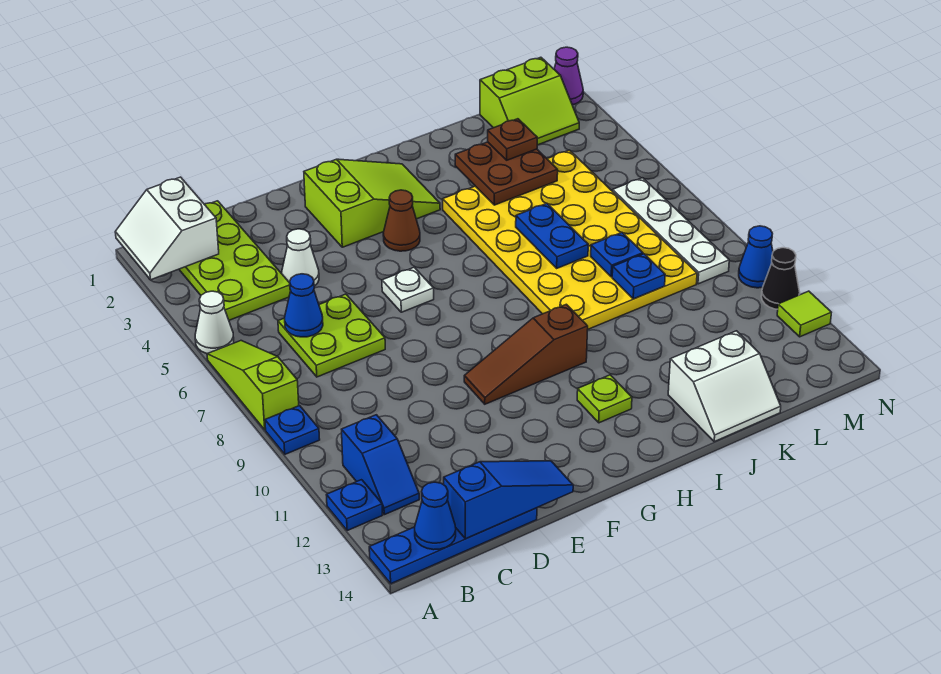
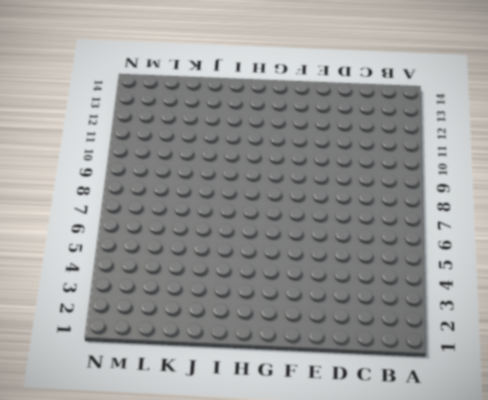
none -> white cone A5 level 1
none -> lime slope A6:A8 level 1 top 8
none -> blue plate A9 level 1
none -> blue plate A12 level 1

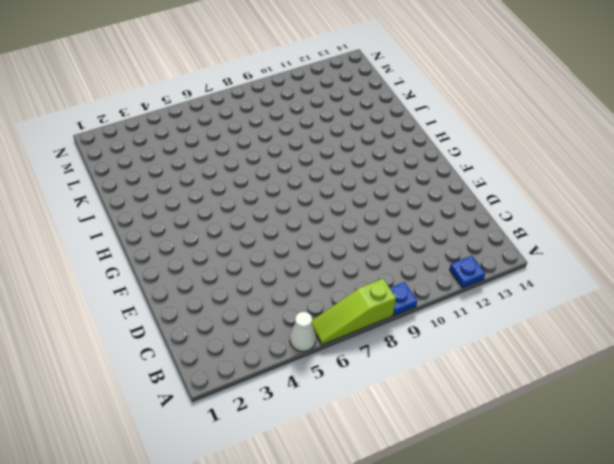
none -> blue plate A14:D14 level 1
none -> lime plate B1:C4 level 1
none -> blue slope B11:B12 level 1 top 11
none -> lime plate C6:D7 level 1

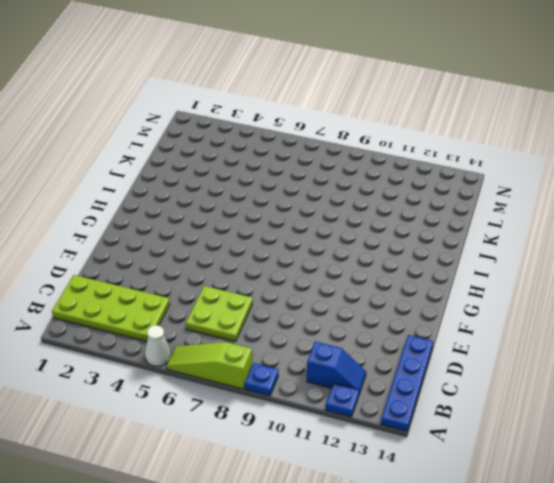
none -> white cone D4 level 1
none -> lime slope F2:H3 level 1 top F
none -> white plate F6 level 1
none -> brown slope F10:H10 level 1 top H

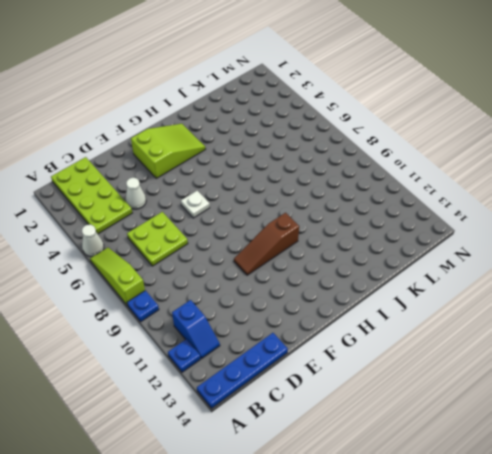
none -> brown cone G4 level 1
none -> lime plate H12 level 1
none -> yellow plate I4:L9 level 1
none -> white slope J13:K14 level 1 top 13

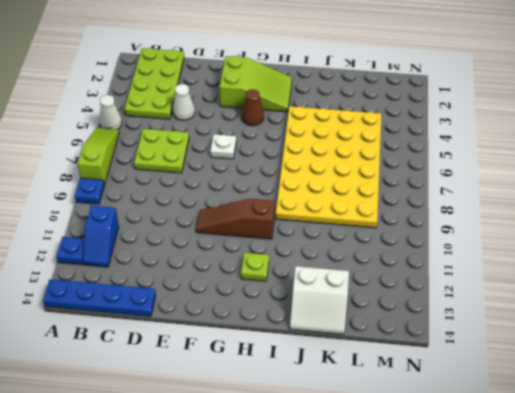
none -> lime slope L1:M2 level 1 top 1
none -> white plate M6:M9 level 1
none -> purple cone N1 level 1
none -> blue cone N10 level 1

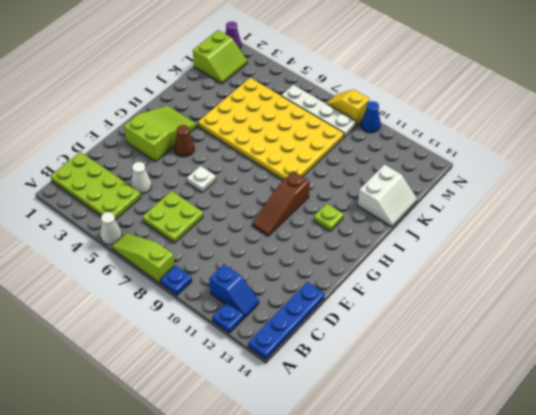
yellow slope N8:N9 level 1 top 9 -> none
none -> black cone N11 level 1
none -> lime tile N12 level 1
none -> white slope A1:B2 level 2 top B
none -> blue cone B14 level 2

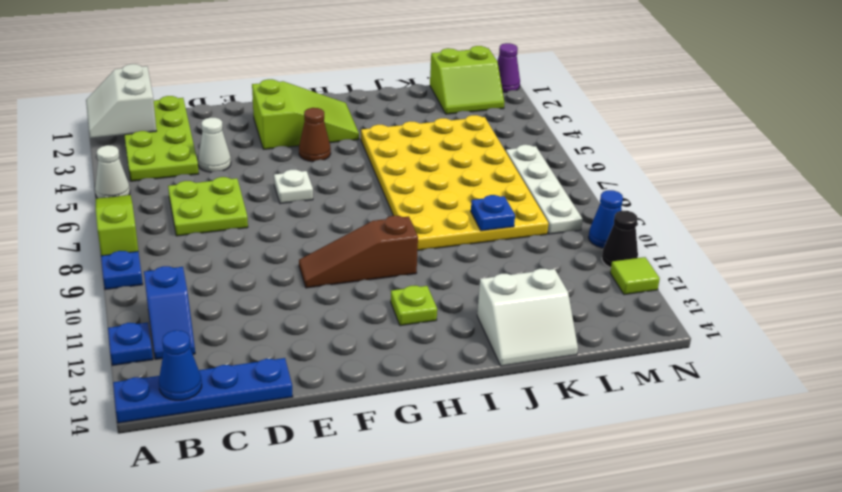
none -> blue cone C6 level 2
none -> blue slope C14:E14 level 2 top C
none -> brown plate J3:K4 level 2
none -> blue plate J6:J7 level 2

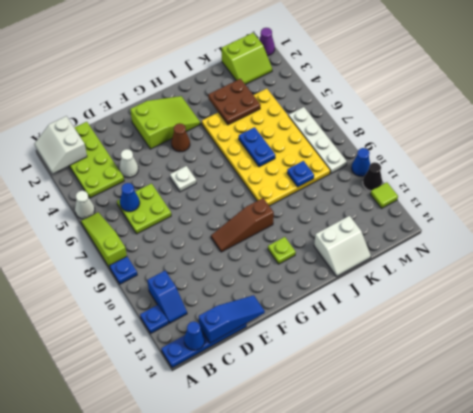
none -> blue plate K8 level 2
none -> brown plate K3 level 3

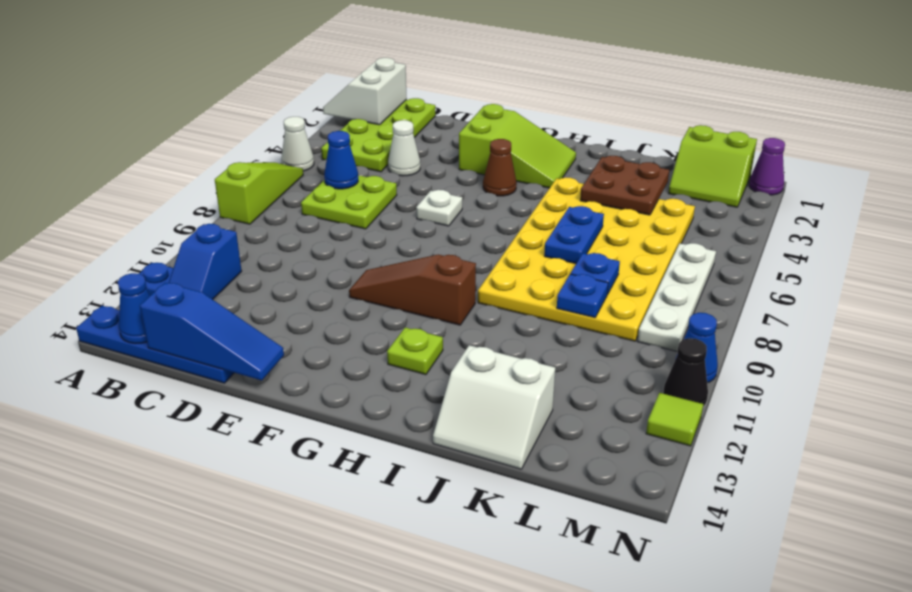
none -> blue plate A9 level 1
none -> brown plate K3 level 3

